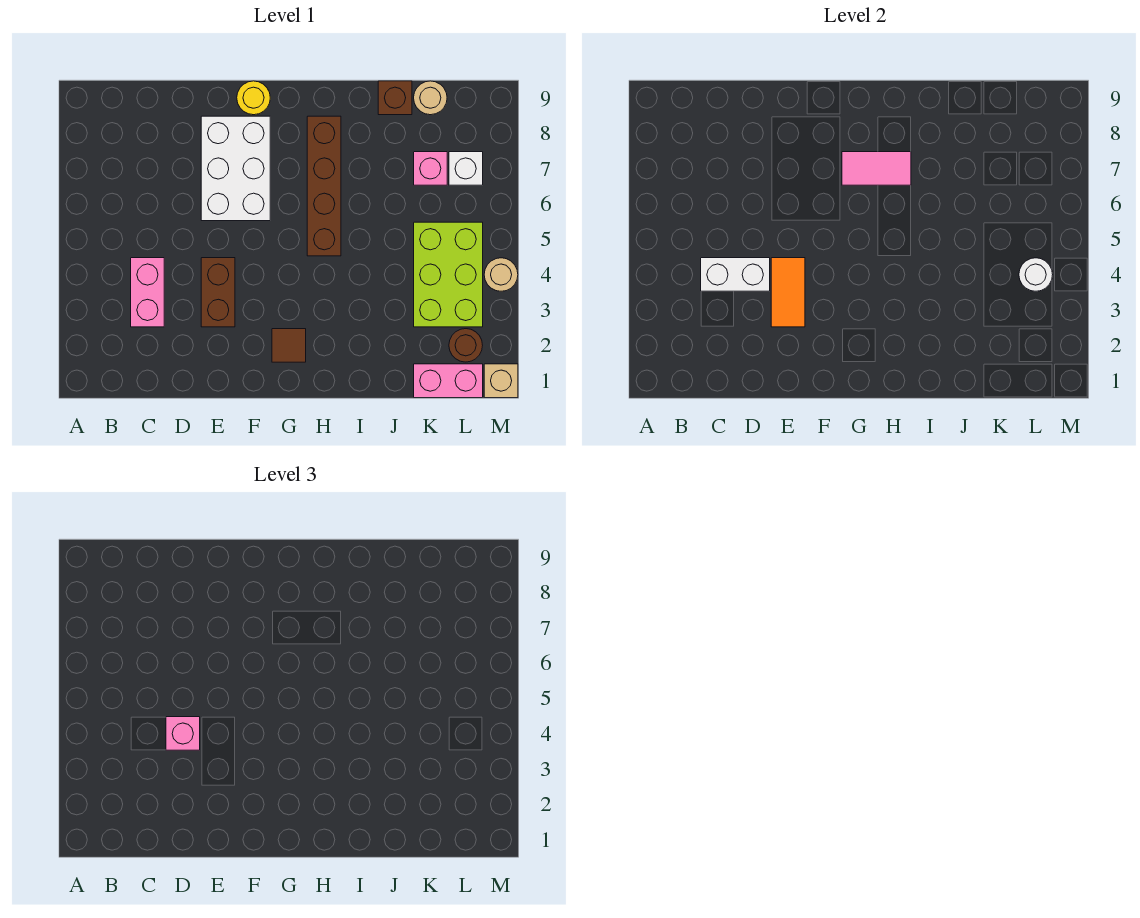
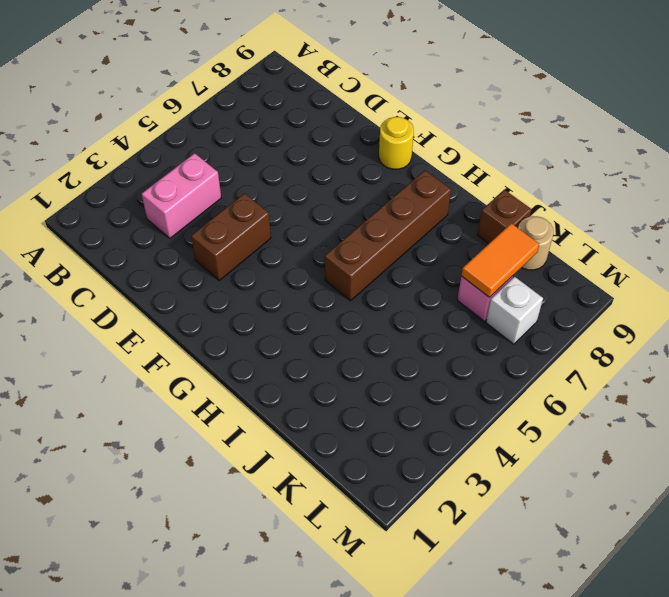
orange tile K7:K8 level 2 -> orange tile E3:E4 level 2
none -> white brick E6:F8 level 1
none -> brown tile G2 level 1
none -> pink brick K1:L1 level 1

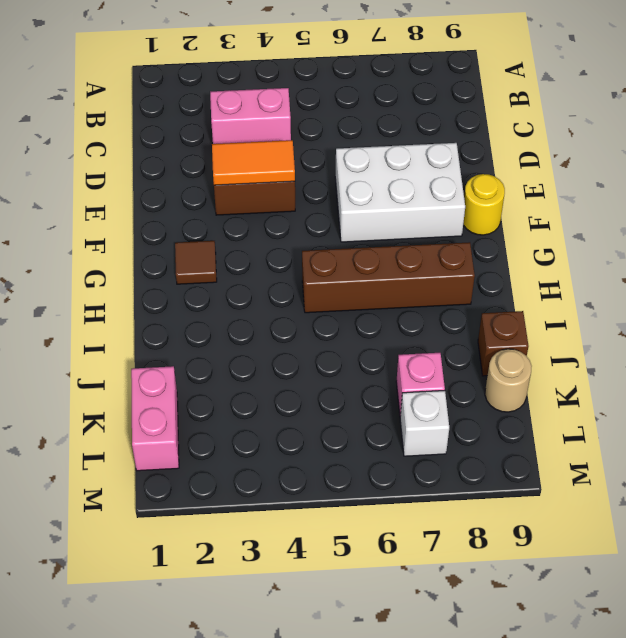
none -> lime brick K3:L5 level 1
none -> brown round brick L2 level 1
none -> tan brick M1 level 1

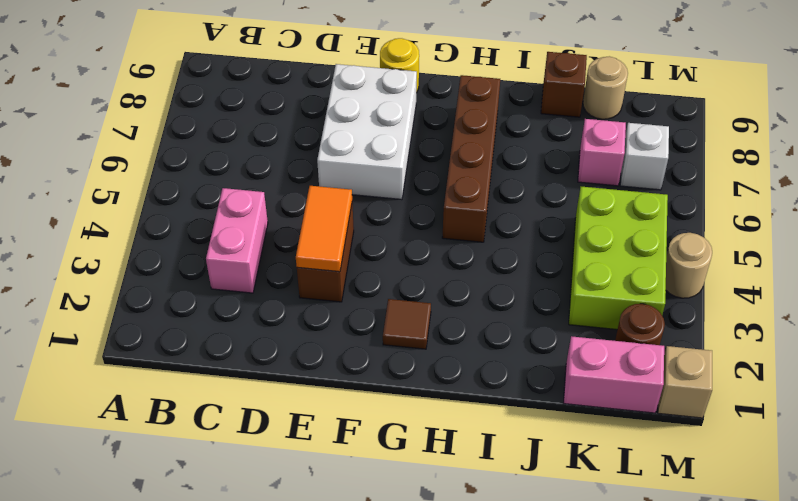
none -> white brick C4:D4 level 2
none -> pink tile G7:H7 level 2
none -> white round brick L4 level 2

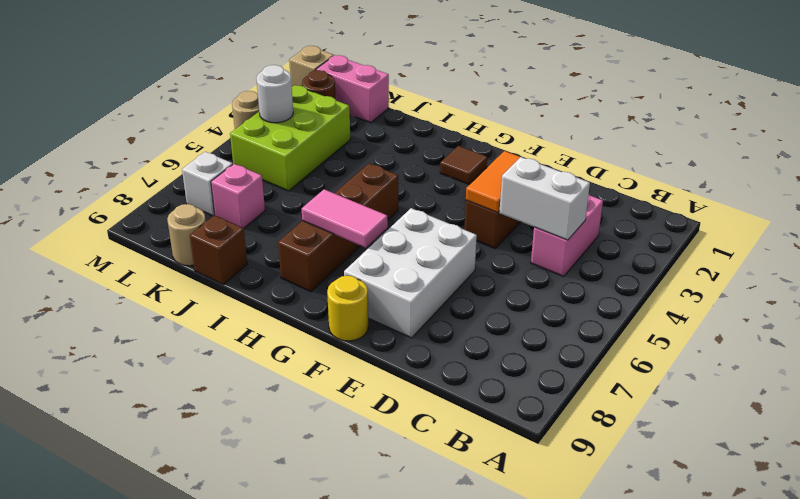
none -> pink brick D4 level 3

